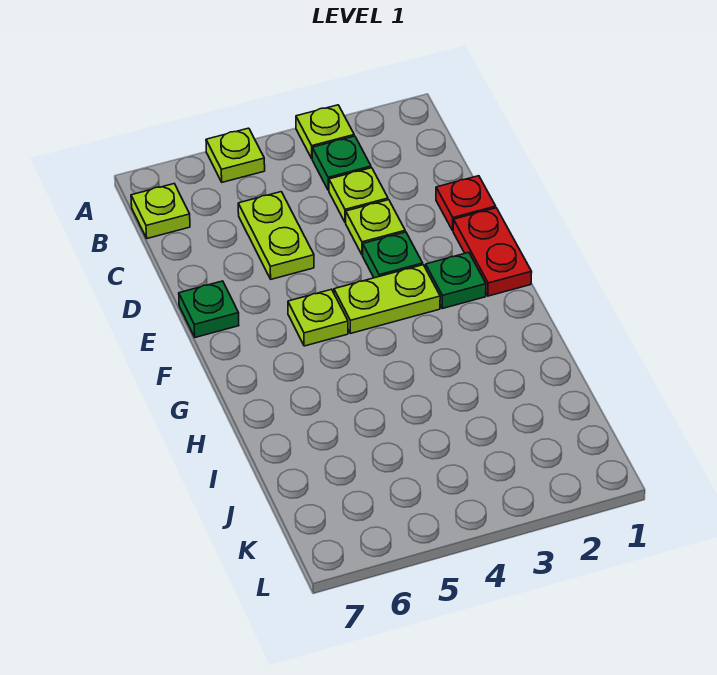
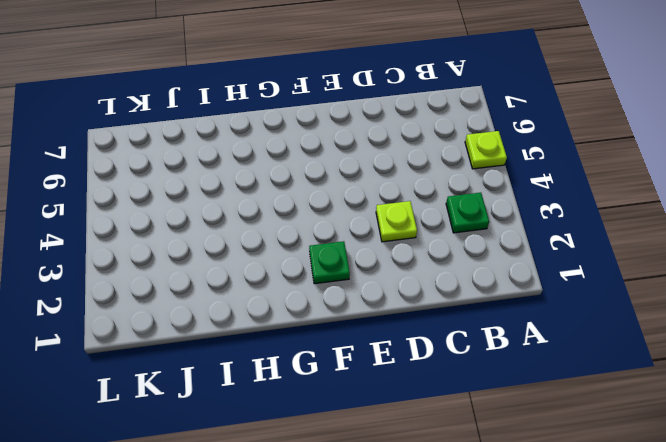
none -> lime plate A3 level 1
none -> lime plate B7 level 1
none -> lime plate C3 level 1

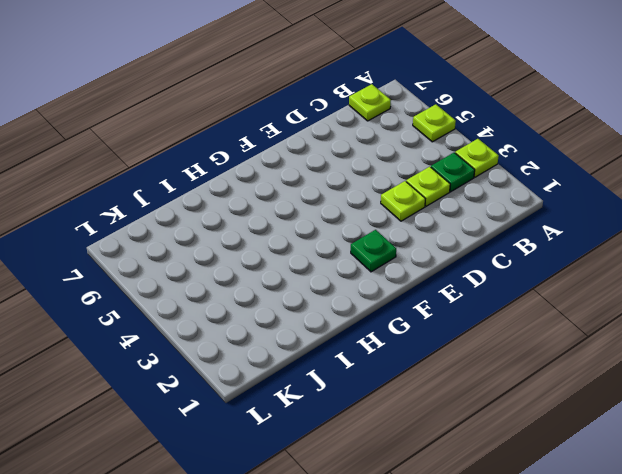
none -> lime plate C5:D5 level 1
none -> red plate D1 level 1
none -> red plate E1:F1 level 1

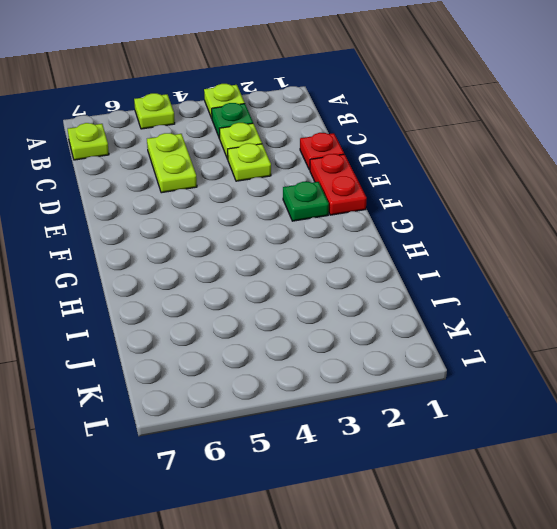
none -> green plate E3 level 1
none -> green plate E7 level 1
none -> lime plate F3:F4 level 1

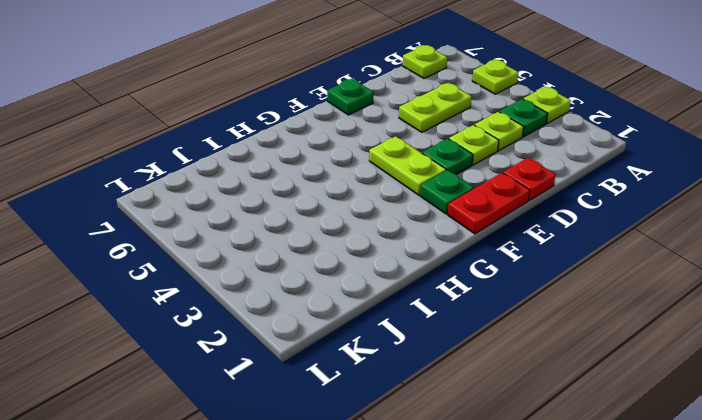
none -> lime plate F5 level 1

